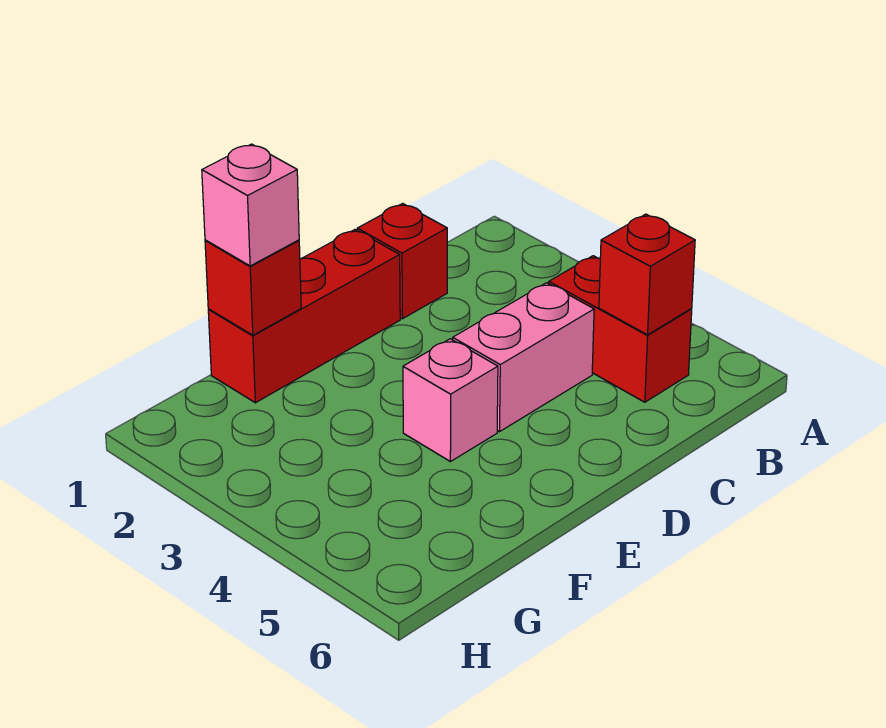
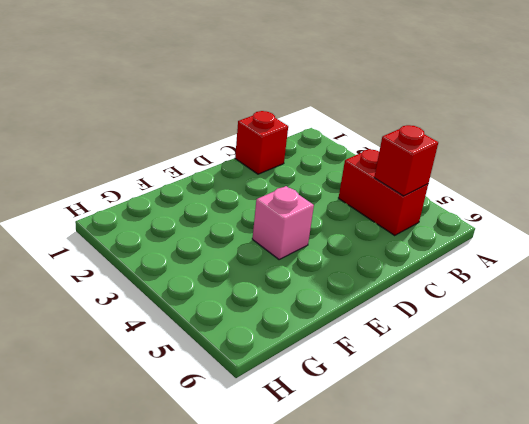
none -> pink brick C4:D4 level 1
none -> red brick D1:F1 level 1

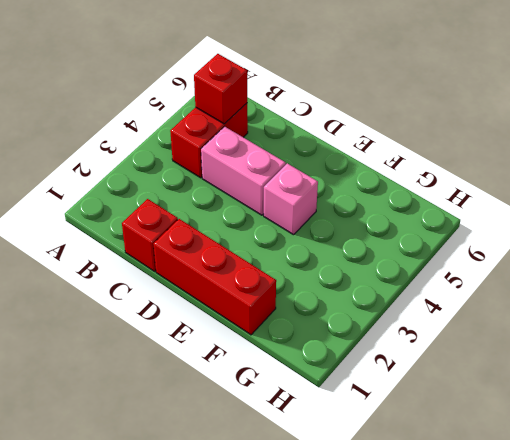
none -> red brick F1 level 2
none -> pink brick F1 level 3

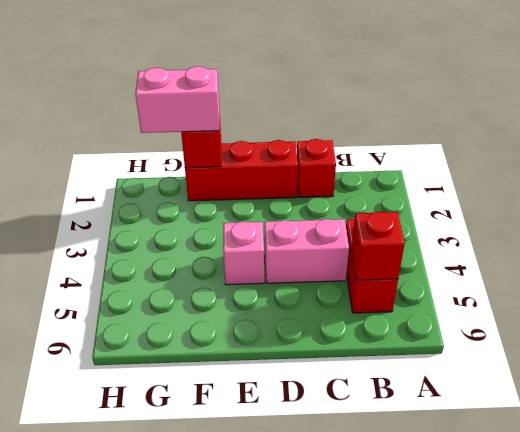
pink brick F1:G1 level 3 -> pink brick F1 level 3

